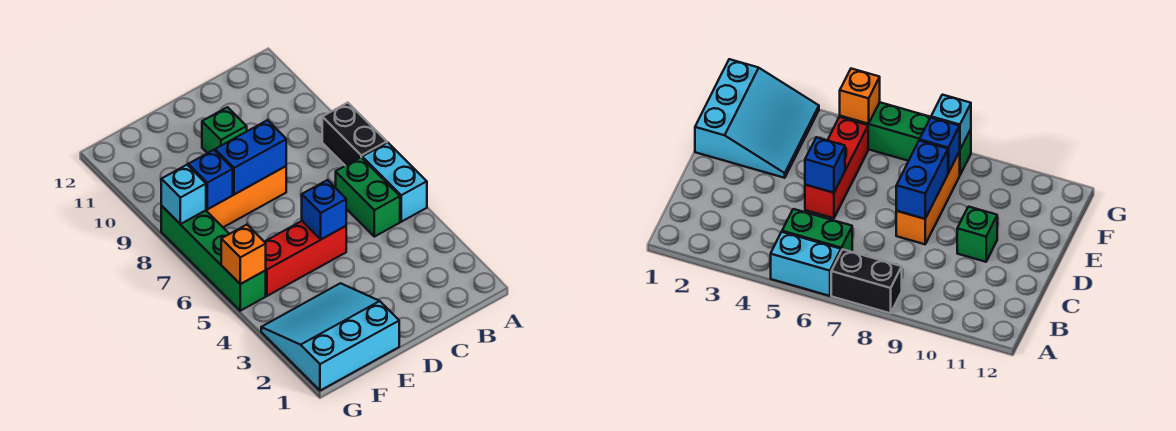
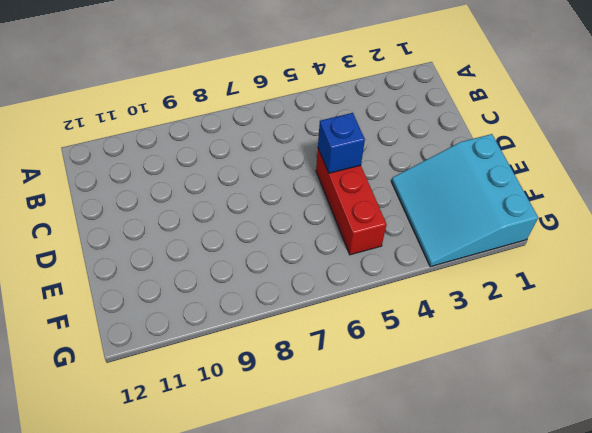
none -> cyan brick A5:A6 level 1
none -> black brick A7:A8 level 1
none -> green brick B5:B6 level 1

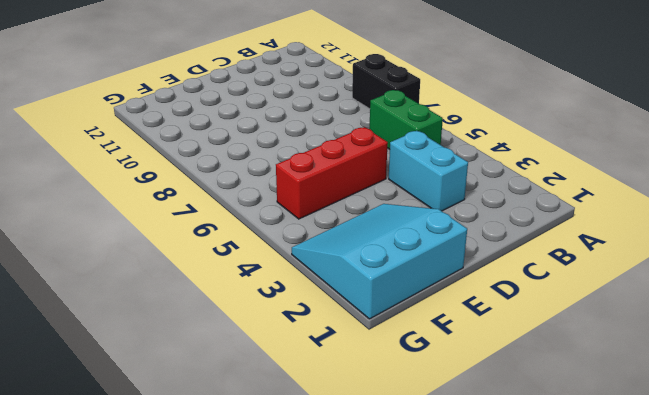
cyan brick C3:C4 level 1 -> cyan brick A5:A6 level 1
none -> orange brick D8:F8 level 1
none -> green brick D10 level 1
none -> green brick G5:G8 level 1

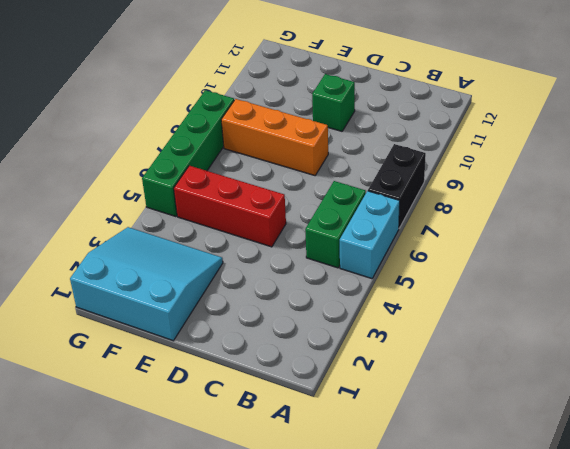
none -> blue brick D5 level 2
none -> blue brick D8:E8 level 2
none -> blue brick F8 level 2

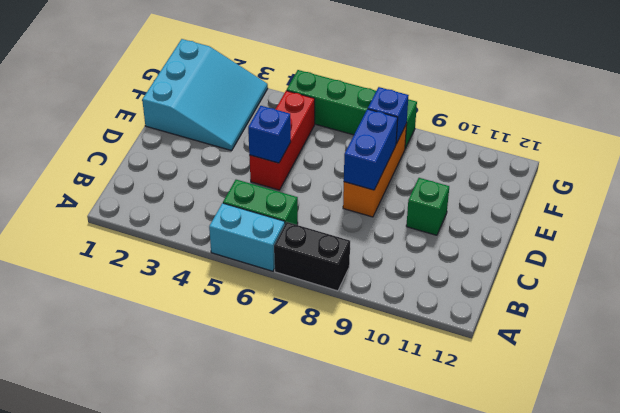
none -> orange brick G5 level 2
none -> cyan brick G8 level 2

